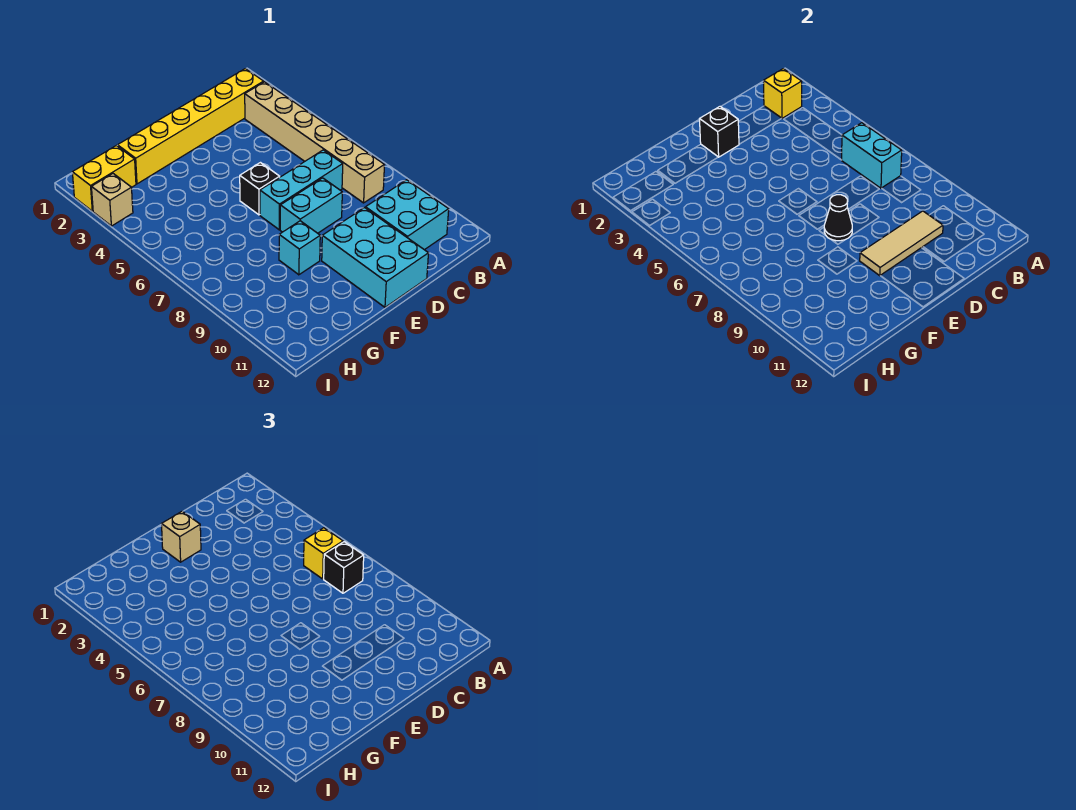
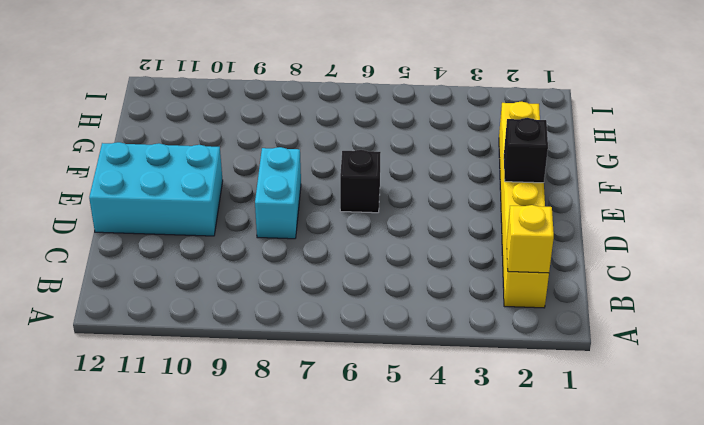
none -> tan brick B3:B8 level 1
none -> cyan brick B10:C11 level 1
none -> cyan brick C7:E7 level 1

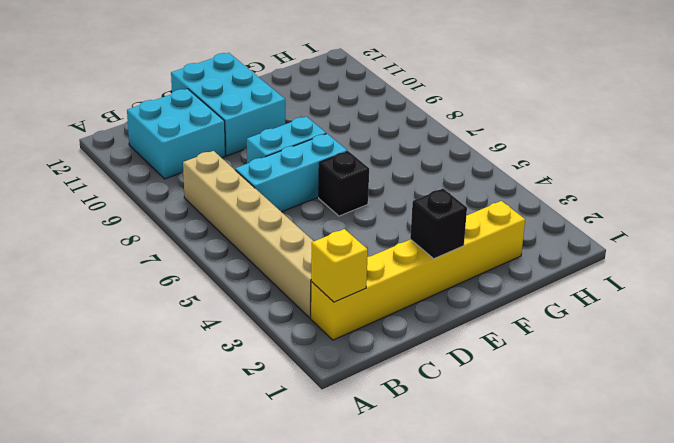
none -> cyan brick F9 level 1
none -> yellow brick H2:I2 level 1
none -> tan brick I3 level 1

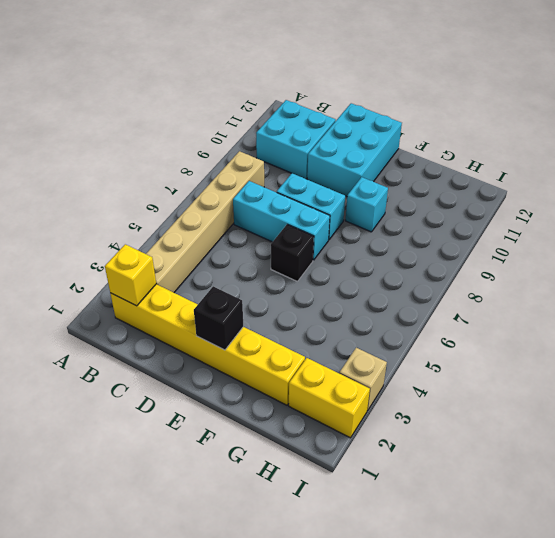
none -> cyan brick B6:B7 level 2
none -> tan tile C10:E10 level 2
none -> black cone E8 level 2

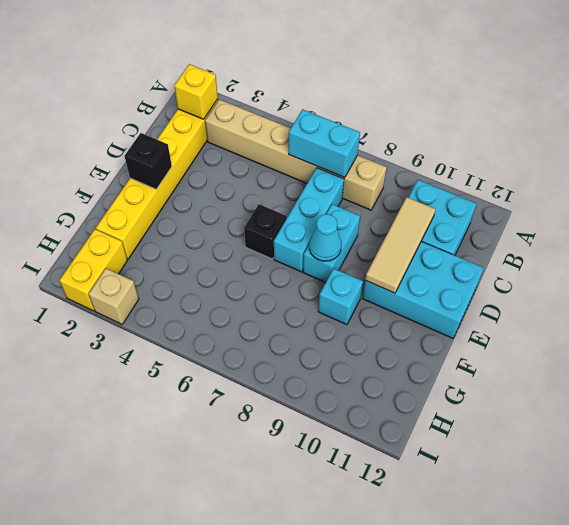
cyan cone E8 level 2 -> black cone E8 level 2
none -> yellow brick B6 level 3
none -> black brick B7 level 3
none -> tan brick E2 level 3

